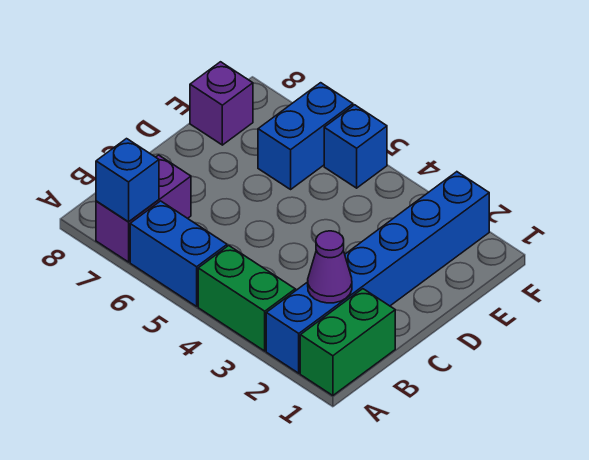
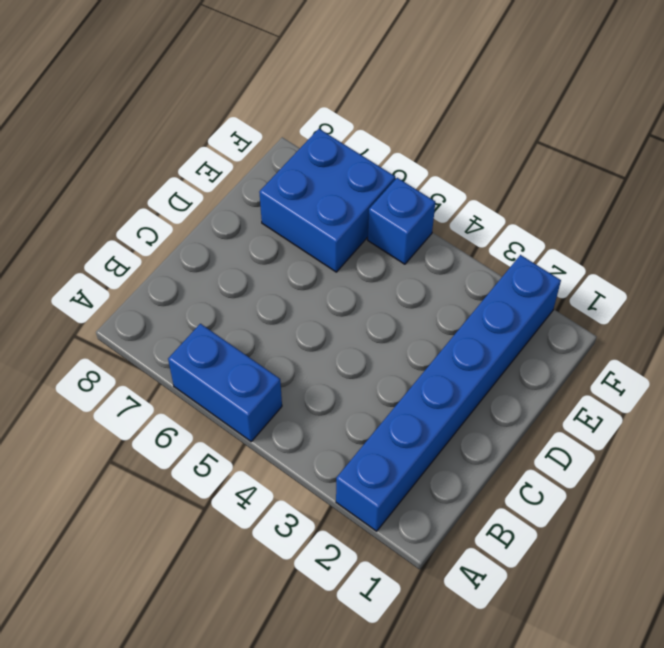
blue brick E6:F7 level 1 -> blue brick E6:F6 level 1
none -> green brick A1:B1 level 1
none -> green brick A3:A4 level 1

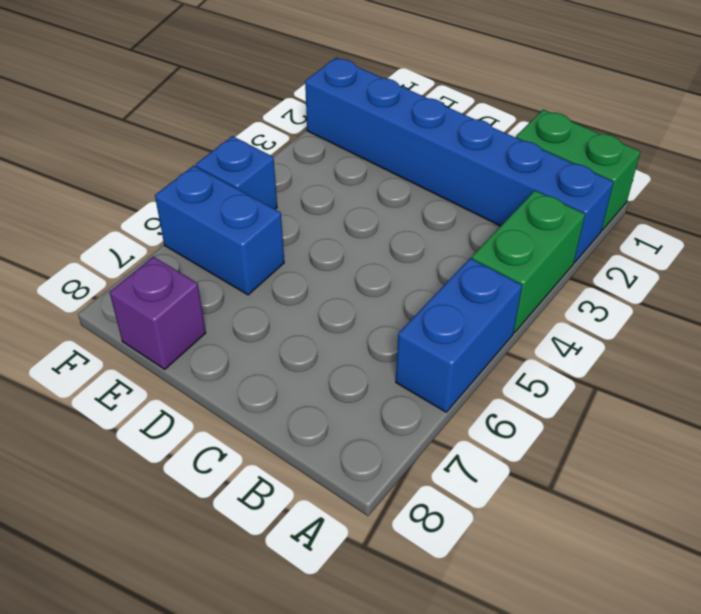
none -> purple brick A7:B7 level 1
none -> blue brick A7 level 2

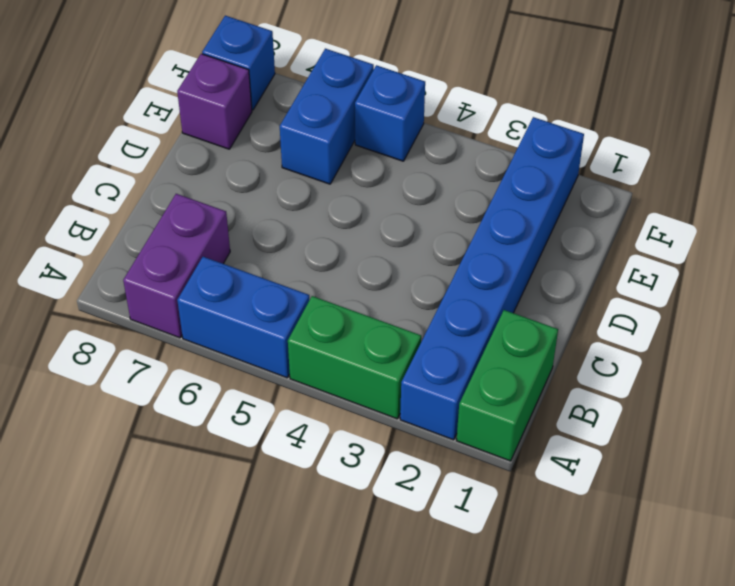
blue brick F8 level 1 -> blue brick A7 level 2
none -> purple cone B2 level 2

